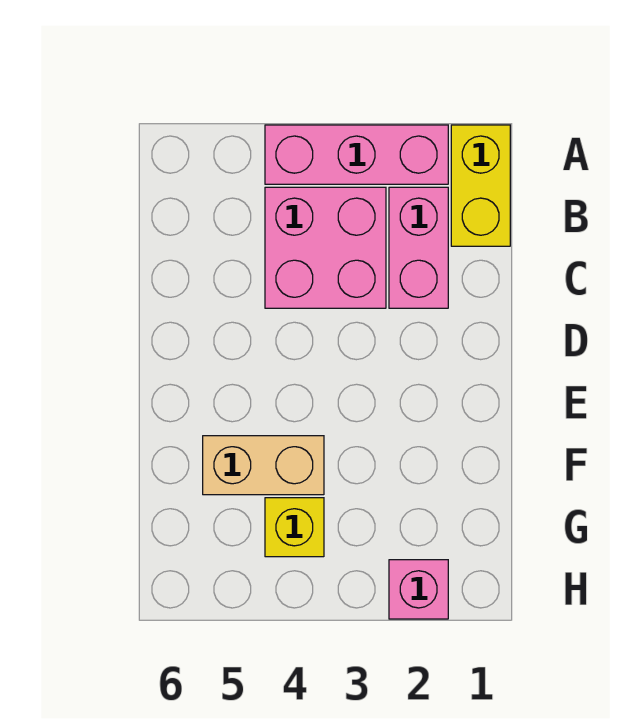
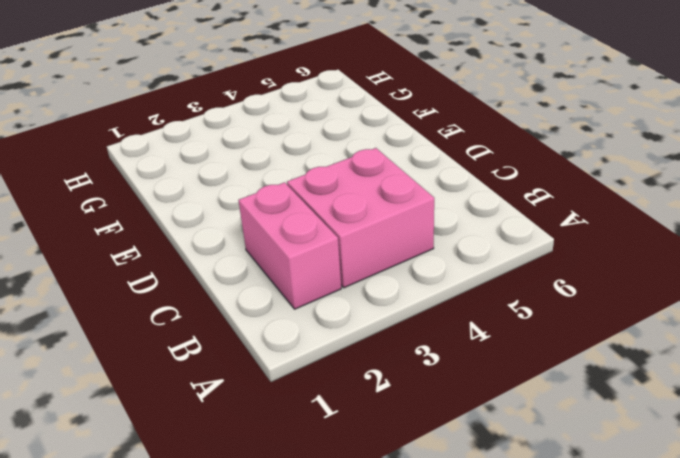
none -> yellow brick A1:B1 level 1
none -> pink brick A2:A4 level 1

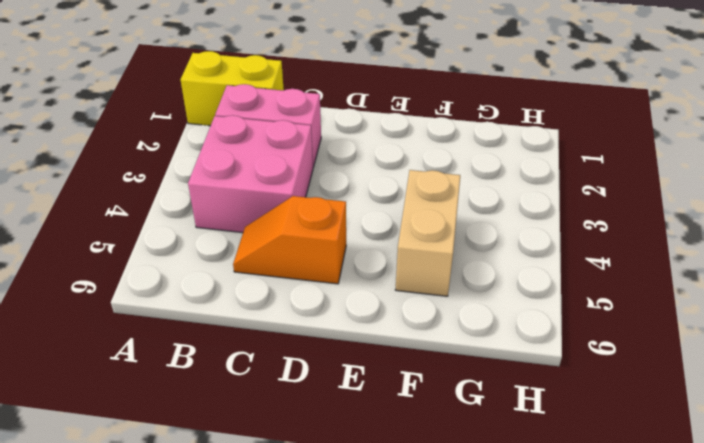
orange slope C5:D5 level 1 top D -> none
none -> pink brick A2:A4 level 1
none -> yellow brick G4 level 1

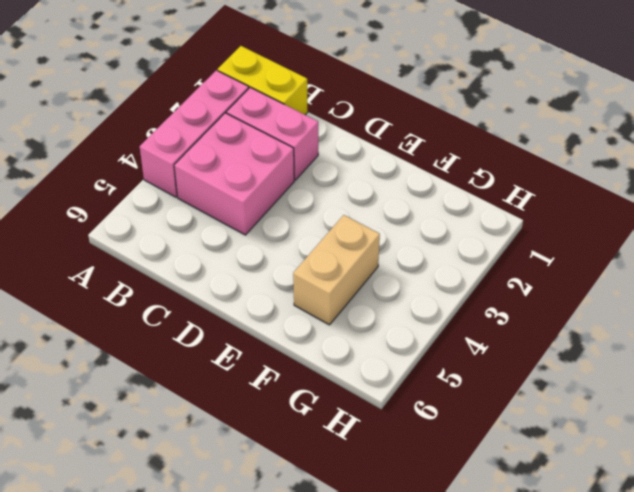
none -> yellow brick G4 level 1
none -> pink brick H2 level 1

